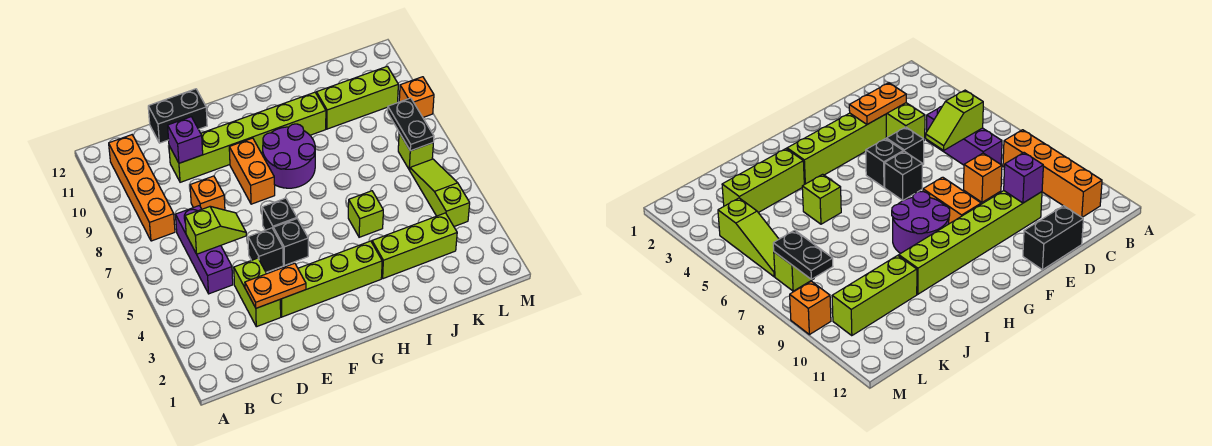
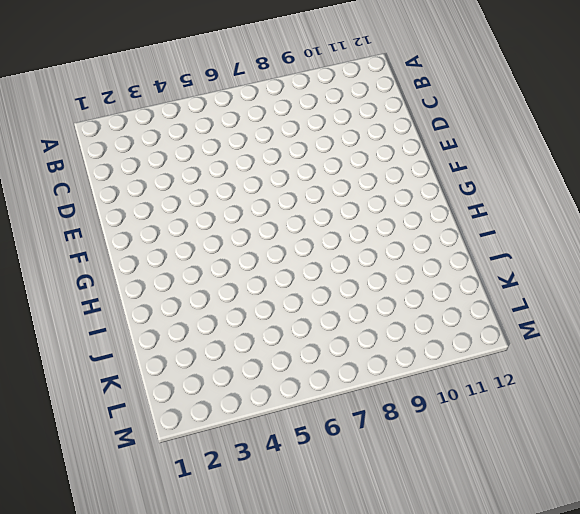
none -> orange brick B8:B11 level 1
none -> purple brick C5:C7 level 1
none -> lime brick D3:D4 level 1

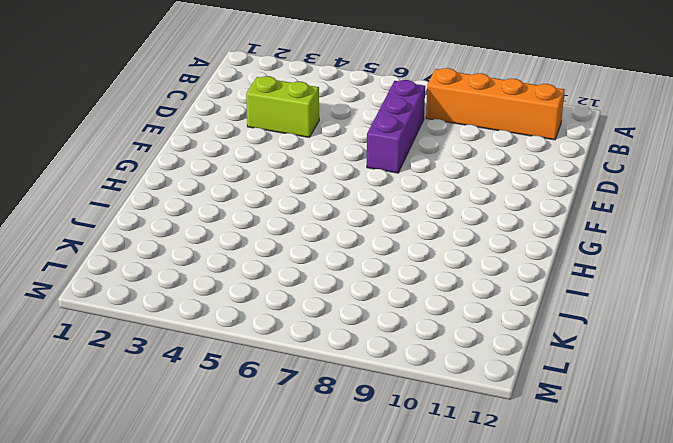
purple brick C7:E7 level 1 -> purple brick C5:C7 level 1
none -> orange brick D8 level 1
none -> lime brick D10:I10 level 1
none -> black brick D12:E12 level 1

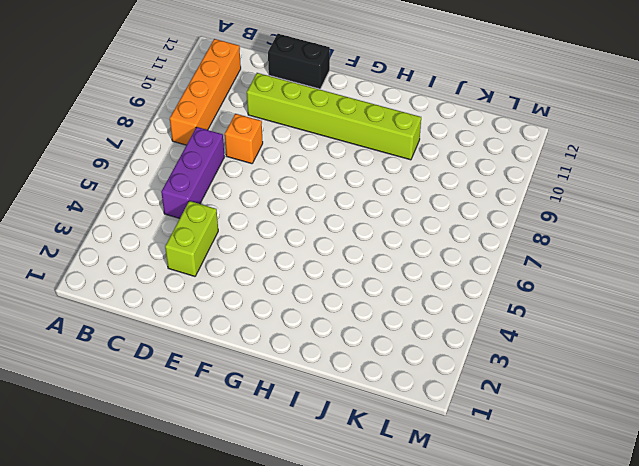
none -> lime brick E3:H3 level 1
none -> black brick E5 level 1
none -> black brick F5 level 1

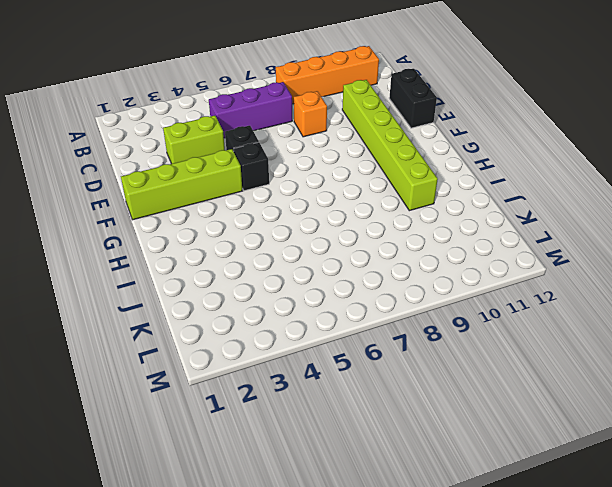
lime brick F1:F4 level 1 -> lime brick E3:H3 level 1
none -> black brick F6 level 1
none -> orange brick F8:F9 level 1
none -> purple round brick G8:H9 level 1

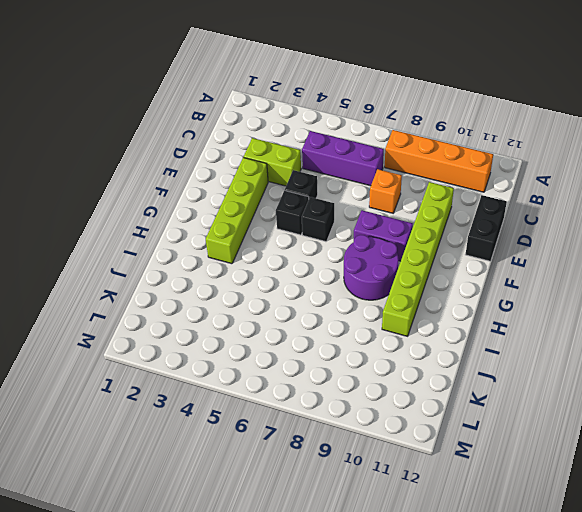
purple brick F8:F9 level 1 -> orange brick F8:F9 level 1
none -> lime brick I3:K3 level 1
none -> lime brick I5 level 1
none -> lime brick J10:L10 level 1

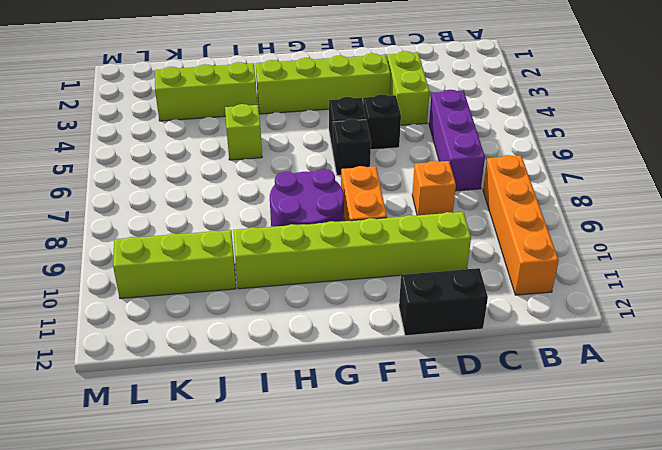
none -> lime slope L4:L6 level 1 top 4
none -> lime brick L7 level 1
none -> orange brick M9 level 1

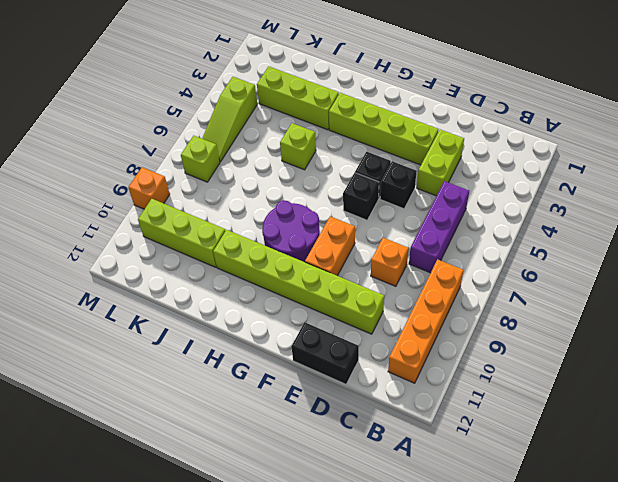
none -> lime slope C6:D6 level 2 top C
none -> orange plate D3:E3 level 2
none -> purple brick D10 level 2

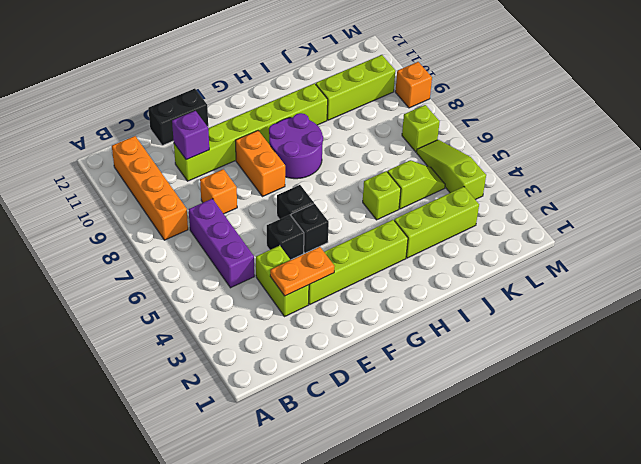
lime slope J5:K5 level 1 top J -> lime slope C6:D6 level 2 top C
none -> black plate L7:L8 level 2

